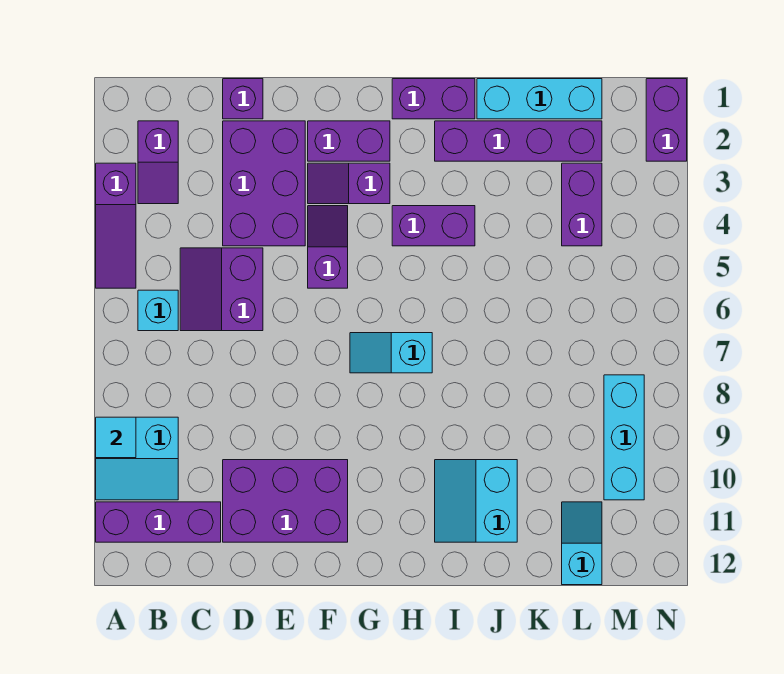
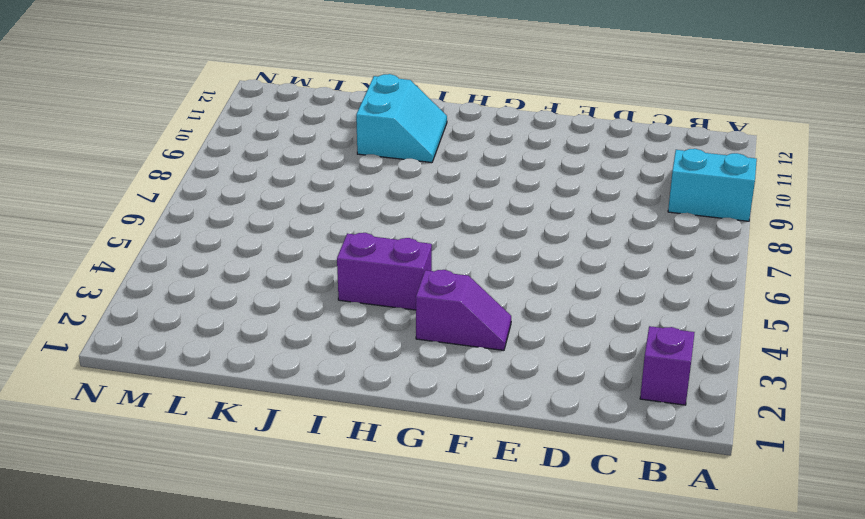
none -> purple slope A3:A5 level 1 top 3
none -> purple brick A11:C11 level 1
none -> cyan brick B6 level 1

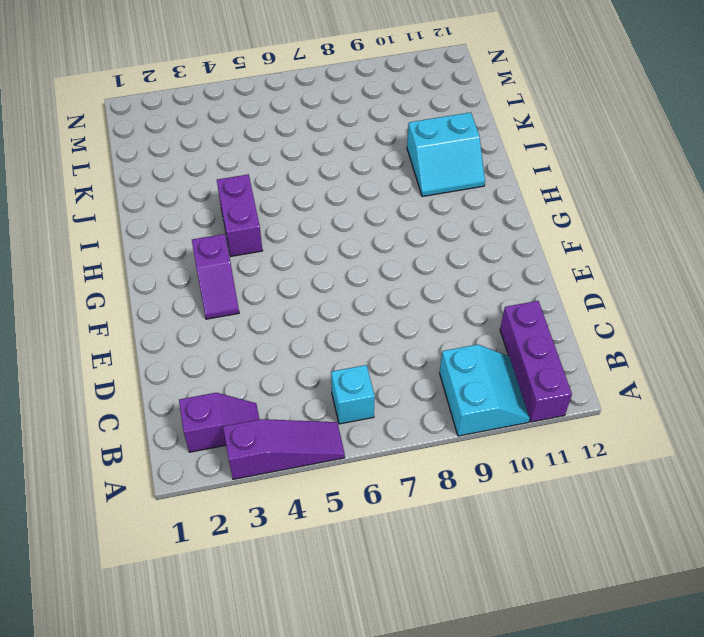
none -> purple slope C5:D6 level 1 top D
none -> purple brick D1 level 1
none -> purple brick D2:E4 level 1

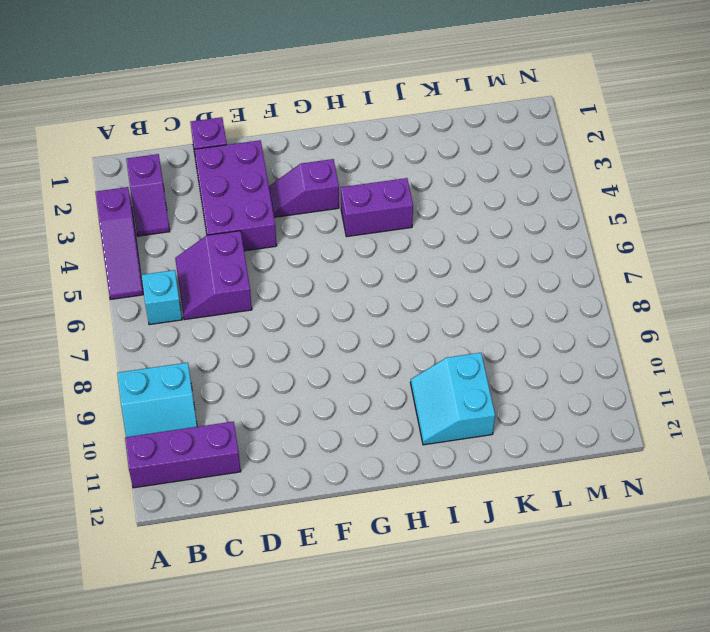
none -> purple brick D10:F11 level 1
none -> purple brick F2:G2 level 1
none -> purple slope F4:F5 level 1 top 5

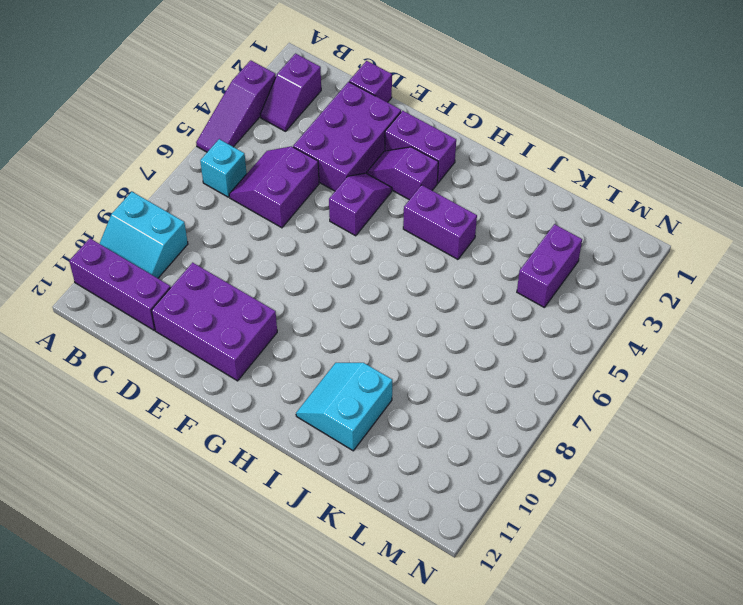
none -> cyan slope G7:H7 level 1 top H
none -> purple brick H1:I1 level 1
none -> purple brick I2:L2 level 1

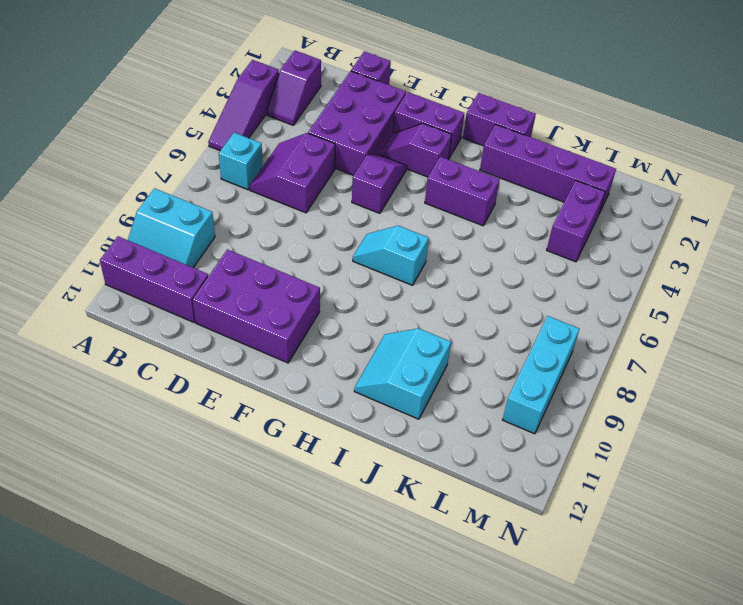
none -> cyan brick J1:L1 level 1
none -> cyan slope L11:L12 level 1 top 12
none -> purple brick N1:N2 level 1

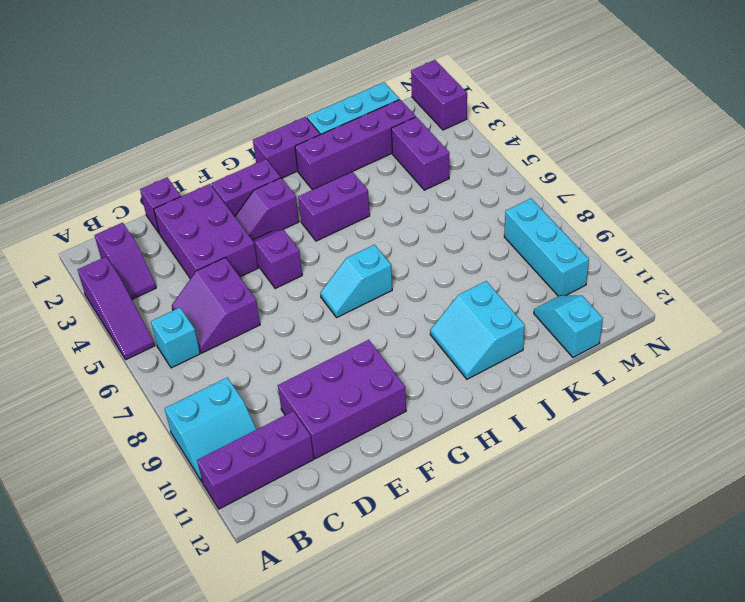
none -> cyan tile A9 level 2

